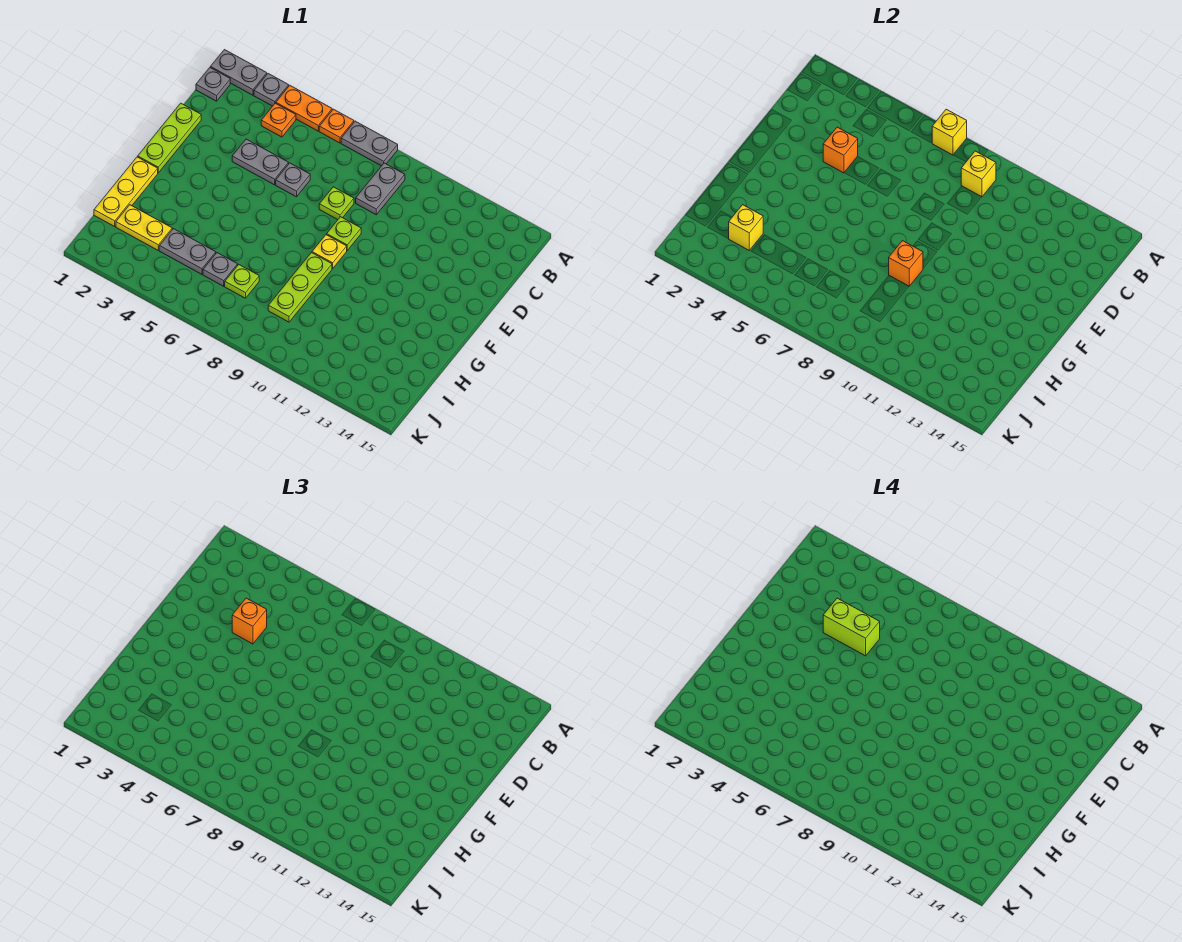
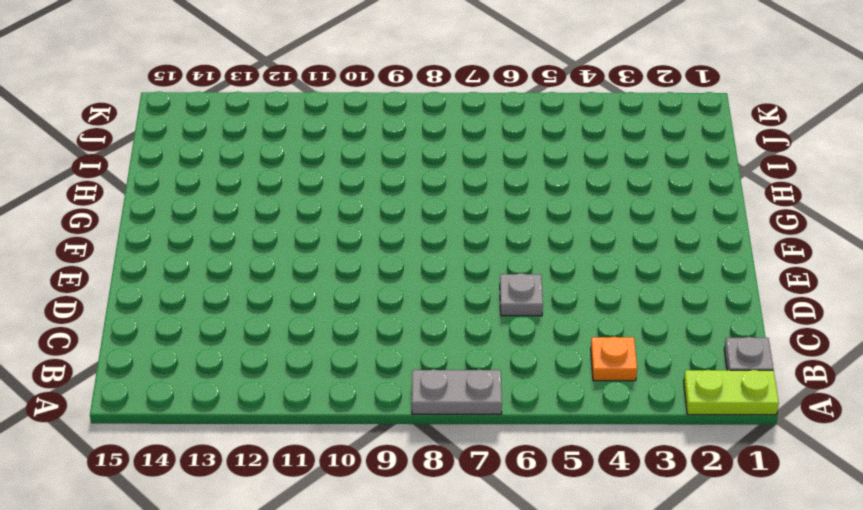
lime plate A1:A2 level 1 -> grey plate A1:A2 level 1
none -> grey plate A3 level 1
none -> orange plate A4:A5 level 1
none -> orange plate A6 level 1

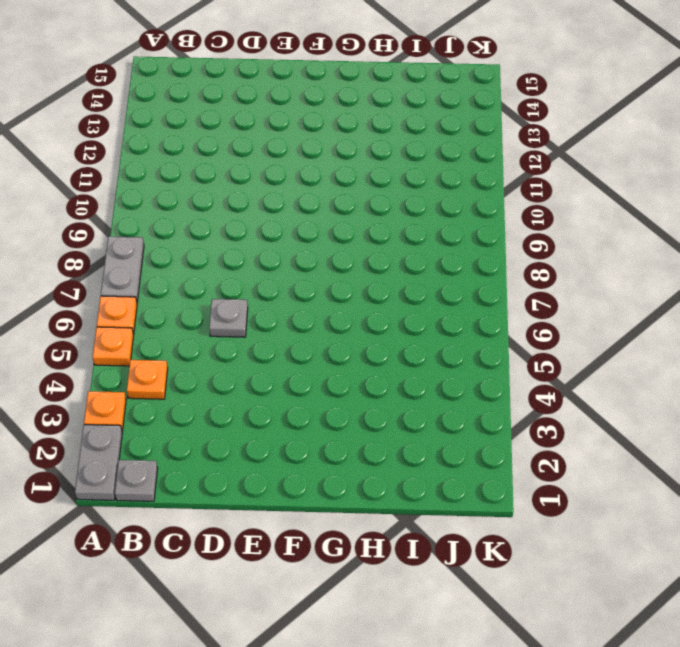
orange plate A3 level 1 -> grey plate A3 level 1
orange plate A5 level 1 -> orange plate A4:A5 level 1
none -> grey plate B9:C9 level 1
none -> lime plate D1:F1 level 1
none -> grey plate D4:D5 level 1

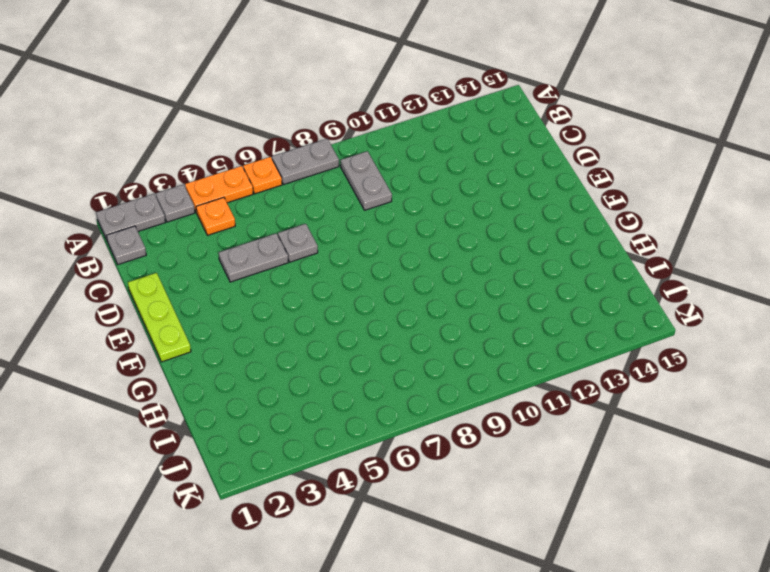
none -> lime plate D8 level 1
none -> lime plate E9 level 1
none -> yellow plate F9 level 1

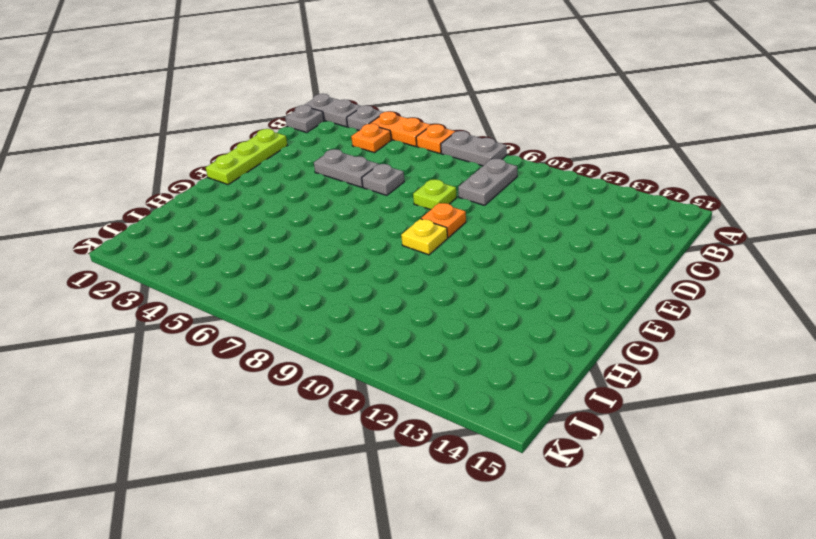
orange plate E9 level 1 -> lime plate E9 level 1
none -> yellow plate G1:I1 level 1
none -> lime plate G9:I9 level 1
none -> yellow plate I2:I3 level 1

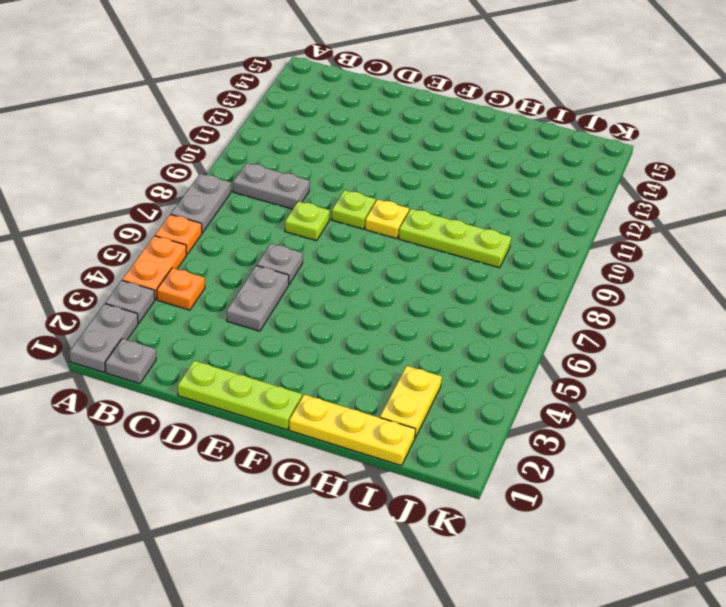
none -> grey plate I4:I5 level 1
none -> grey plate I6 level 1
none -> lime plate I7 level 1

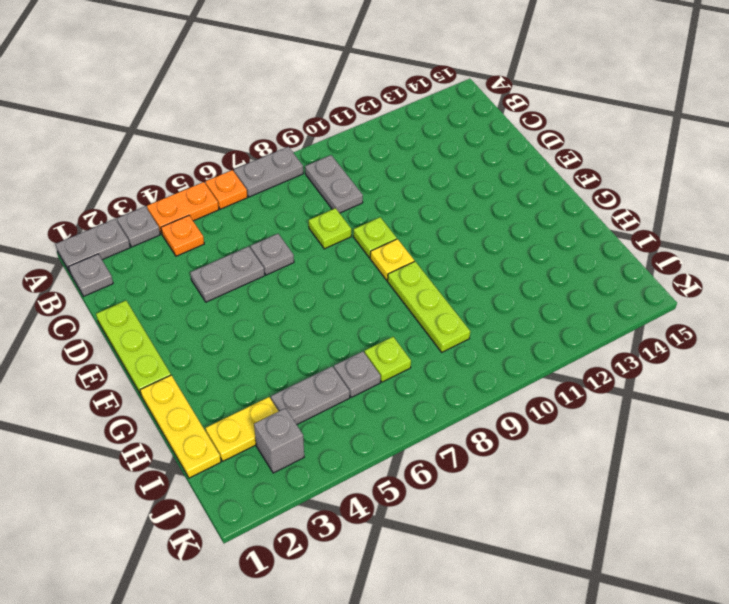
grey brick J3 level 1 -> none
none -> yellow brick A7 level 2
none -> yellow brick B9 level 2
none -> orange brick D4 level 2

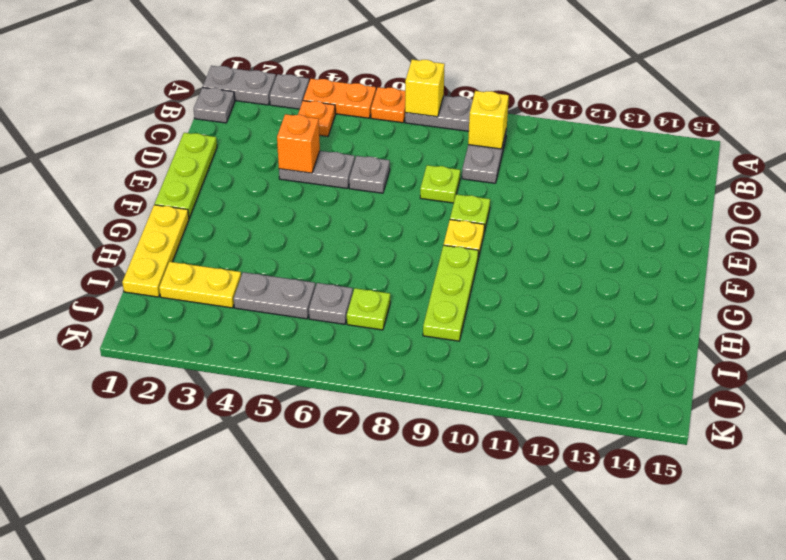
none -> orange brick G9 level 2
none -> yellow brick I3 level 2
none -> orange brick D4 level 3

